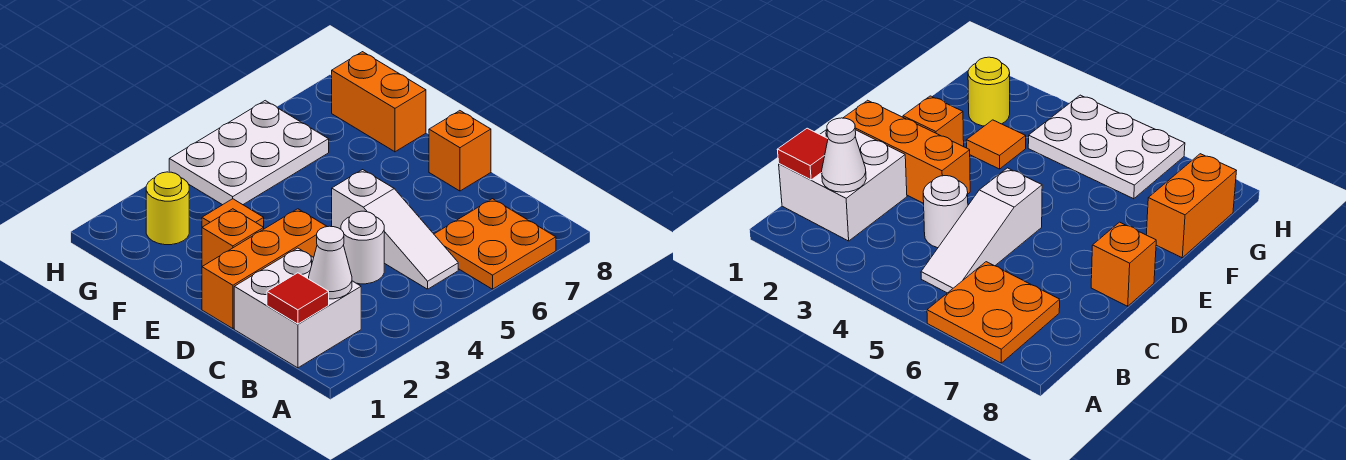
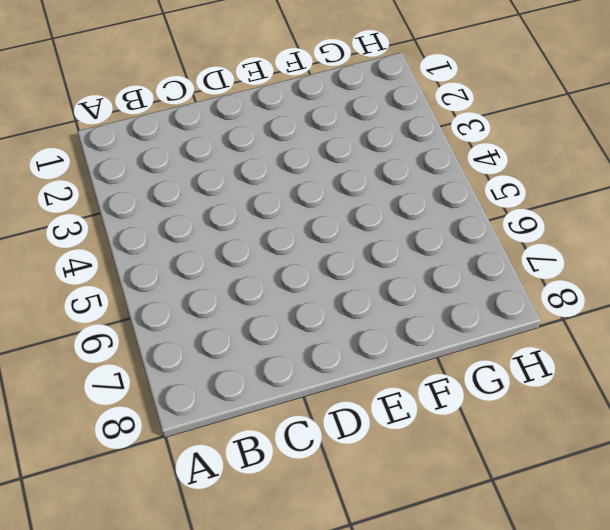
none -> orange plate A6:B7 level 1
none -> white brick B1:C2 level 1
none -> white slope B5:D5 level 1 top D

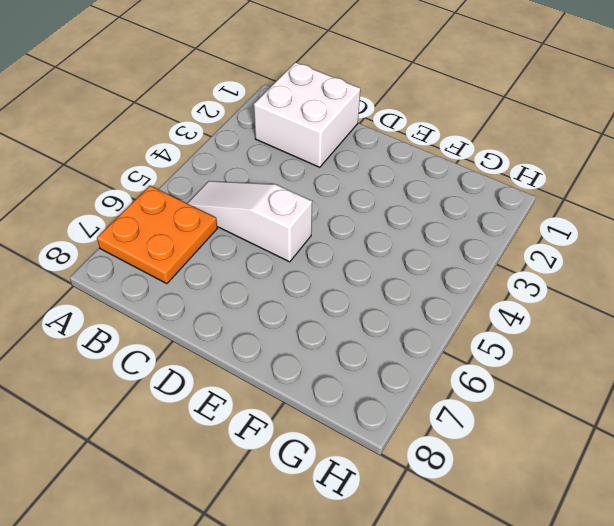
none -> white round brick C4 level 1
none -> orange brick D1:D3 level 1
none -> orange brick D8 level 1

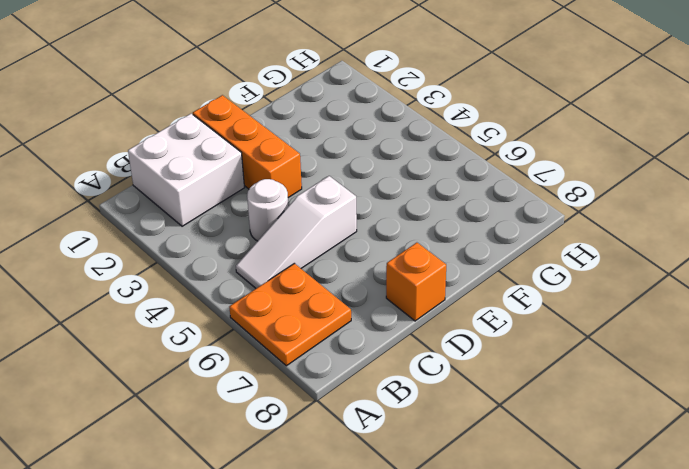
none -> orange brick E2 level 1
none -> orange tile F3 level 1
none -> orange brick F8:G8 level 1

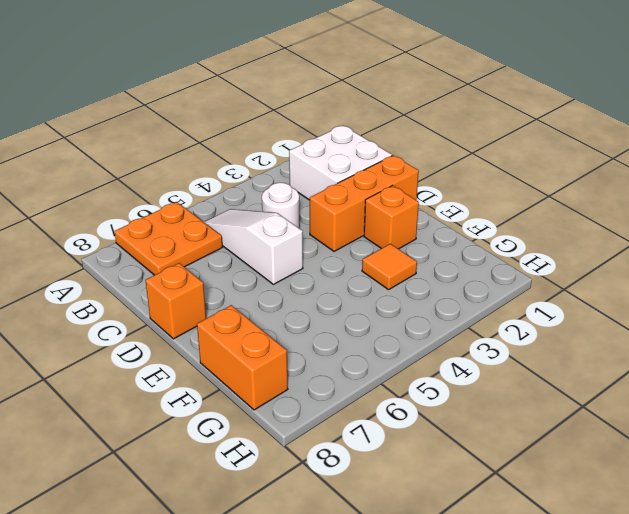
none -> yellow round brick G2 level 1
none -> white plate G4:H6 level 1
none -> red tile B1 level 2

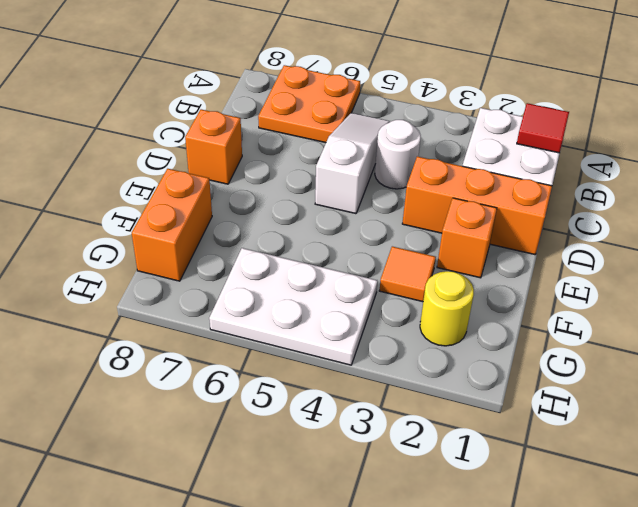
none -> white cone B2 level 2

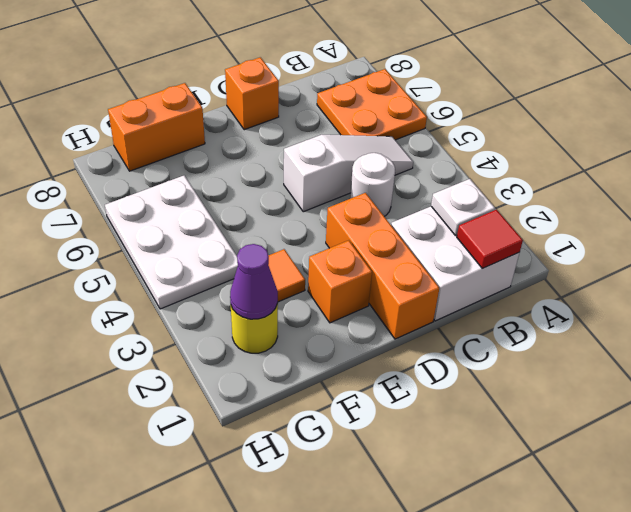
white plate B2 level 2 -> white cone B2 level 2
purple cone G2 level 2 -> none

